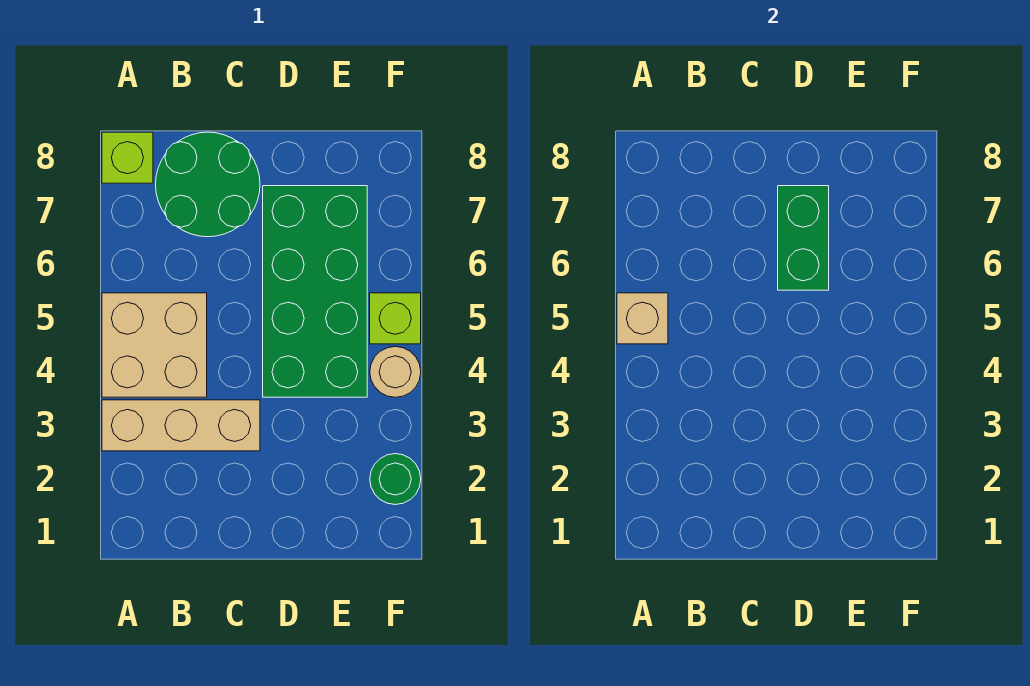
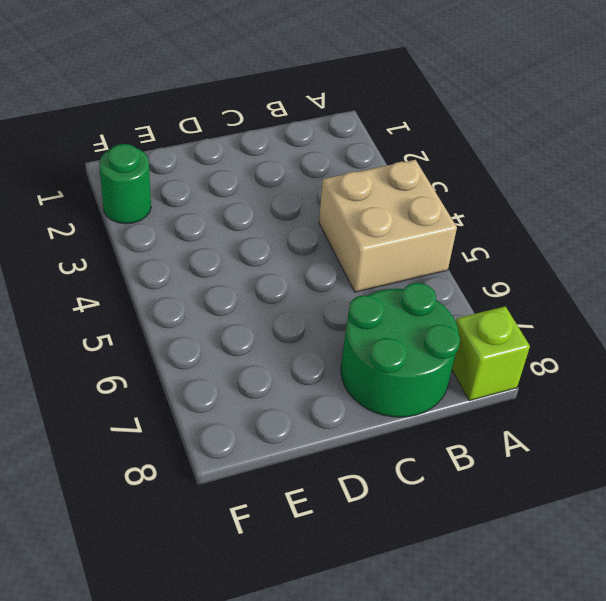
none -> tan brick A3:C3 level 1
none -> green brick D4:E7 level 1

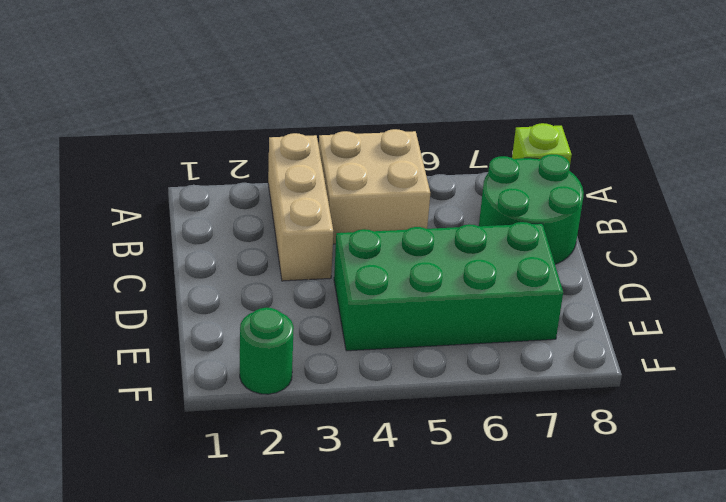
none -> tan round brick F4 level 1
none -> lime brick F5 level 1

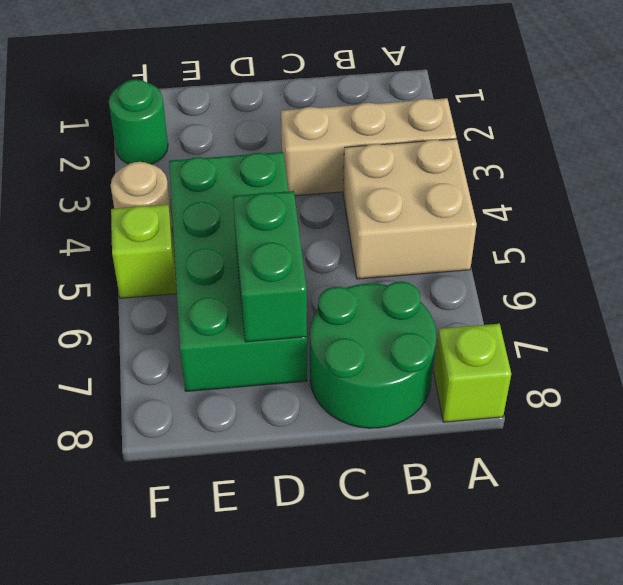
none -> tan brick A5 level 2

